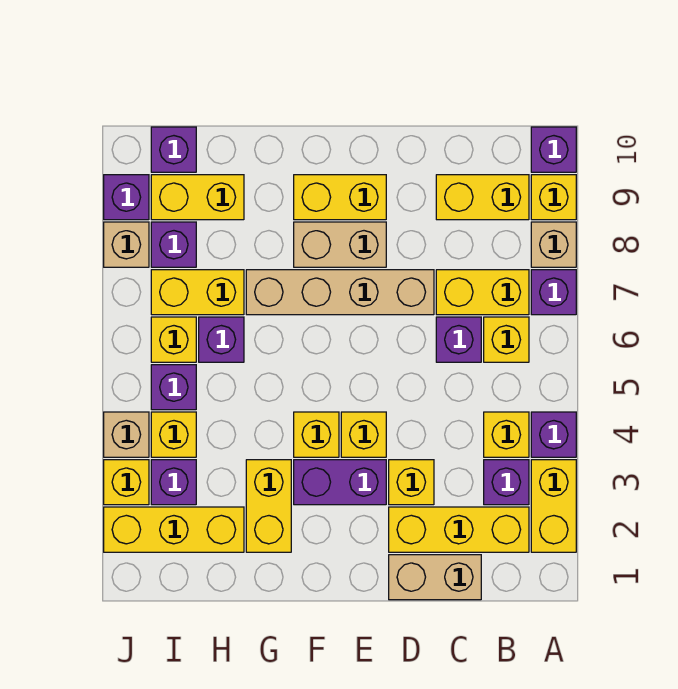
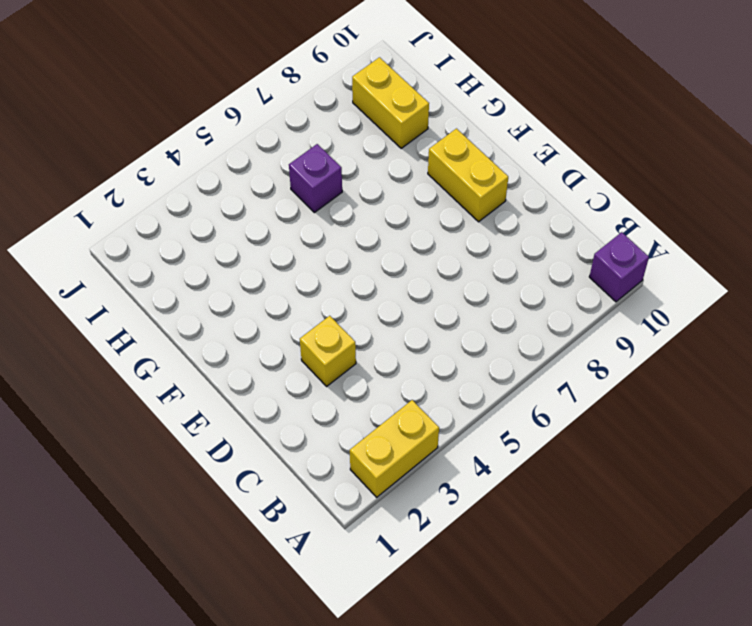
none -> purple brick A4 level 1
none -> purple brick A7 level 1
none -> tan brick A8 level 1
none -> yellow brick A9 level 1

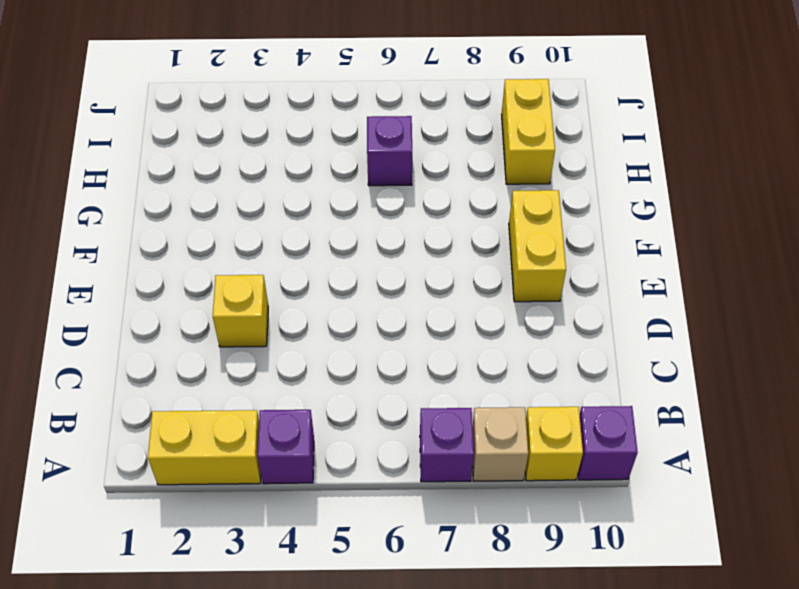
none -> yellow brick B2:D2 level 1
none -> purple brick B3 level 1
none -> yellow brick B4 level 1
none -> yellow brick B6 level 1

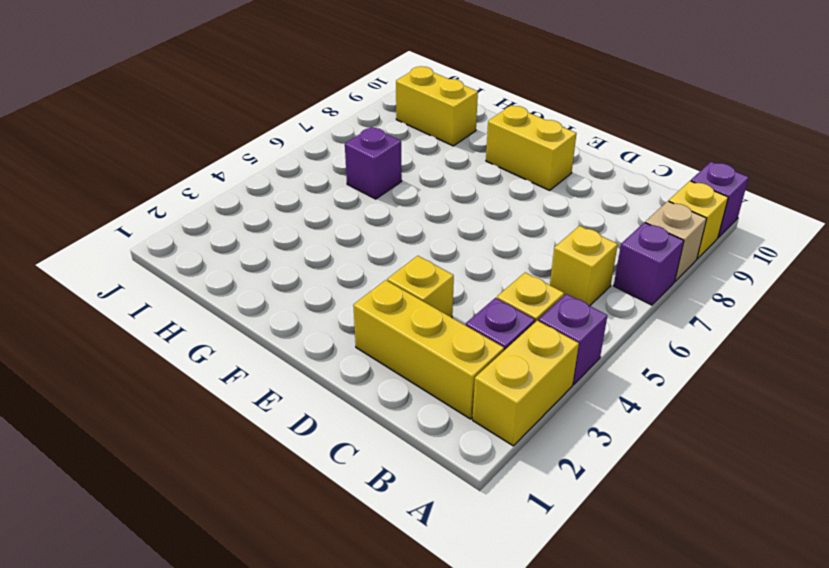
none -> yellow brick B7:C7 level 1
none -> yellow brick B9:C9 level 1
none -> tan brick C1:D1 level 1
none -> purple brick C6 level 1

